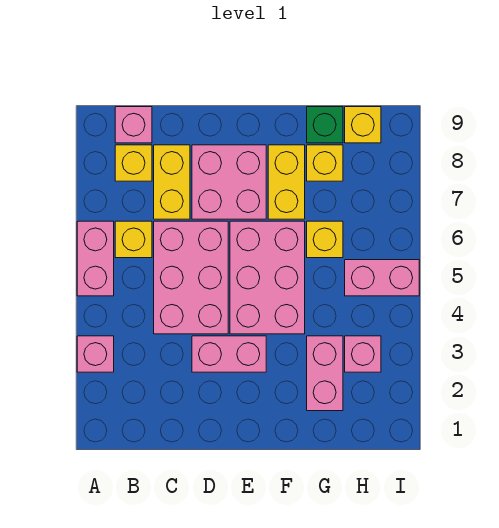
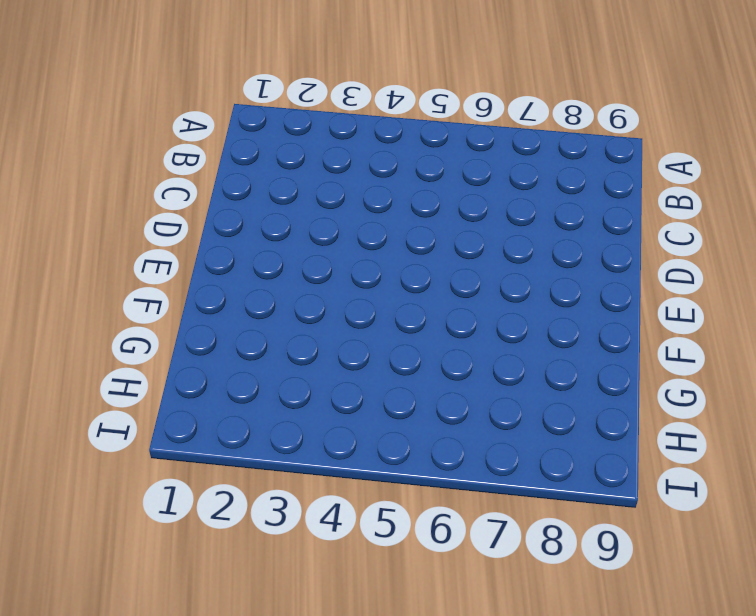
none -> pink brick A3 level 1
none -> pink brick A5:A6 level 1
none -> yellow brick B6 level 1

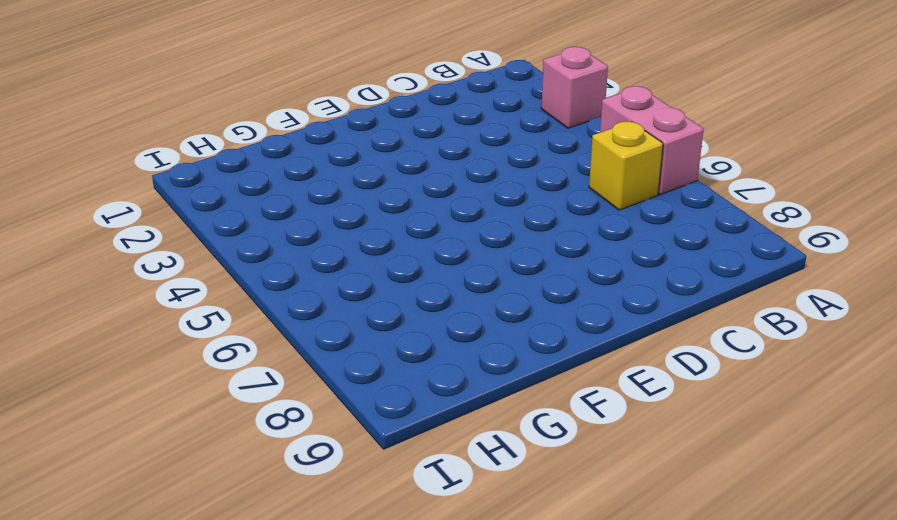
none -> yellow brick B8 level 1
none -> pink brick B9 level 1
none -> pink brick C4:D6 level 1

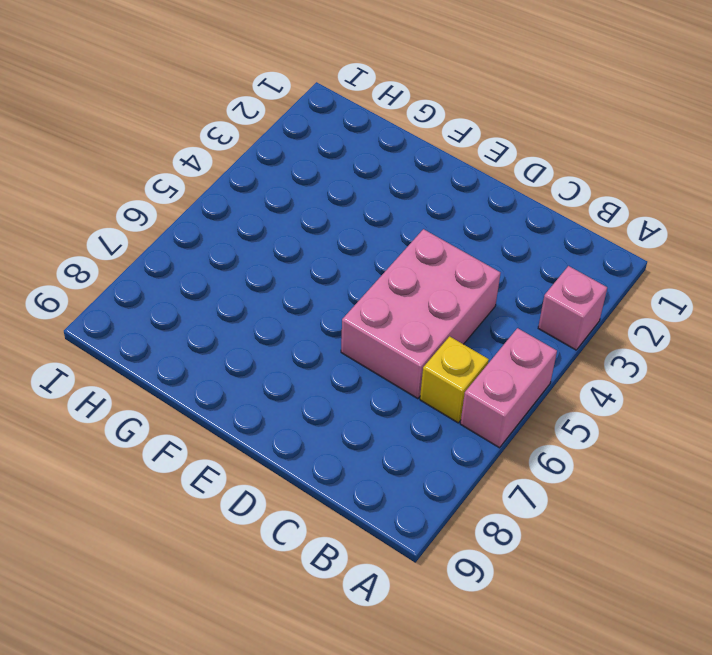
none -> yellow brick B8 level 1
none -> pink brick B9 level 1
none -> yellow brick C7:C8 level 1

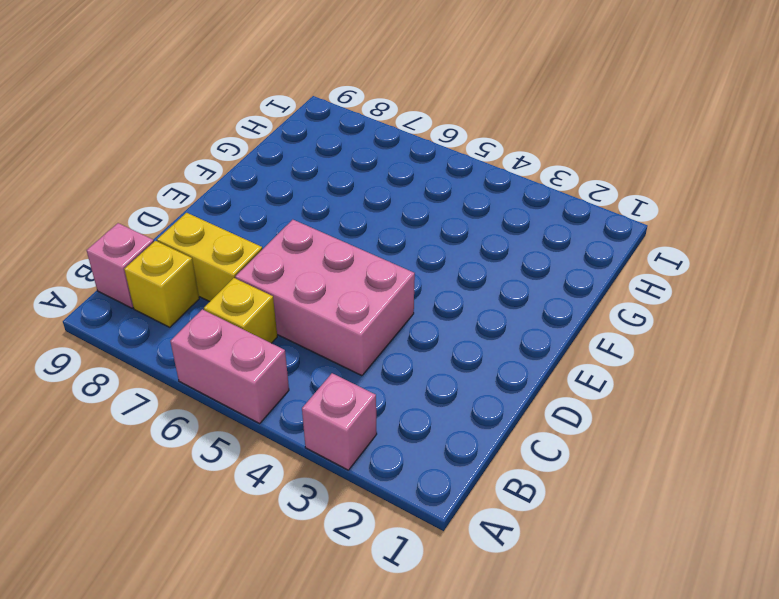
none -> pink brick D3:E3 level 1
none -> pink brick D7:E8 level 1
none -> pink brick E4:F6 level 1

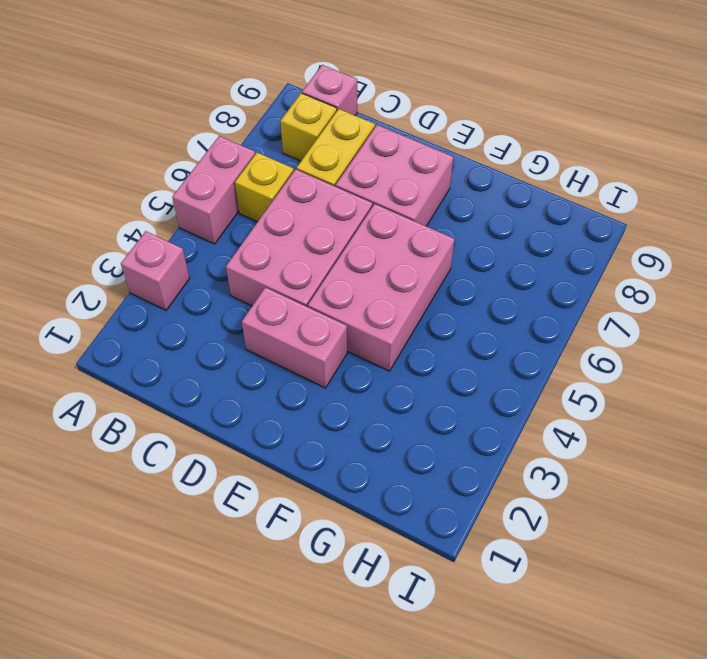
none -> yellow brick F7:F8 level 1
none -> pink brick G2:G3 level 1
none -> yellow brick G6 level 1

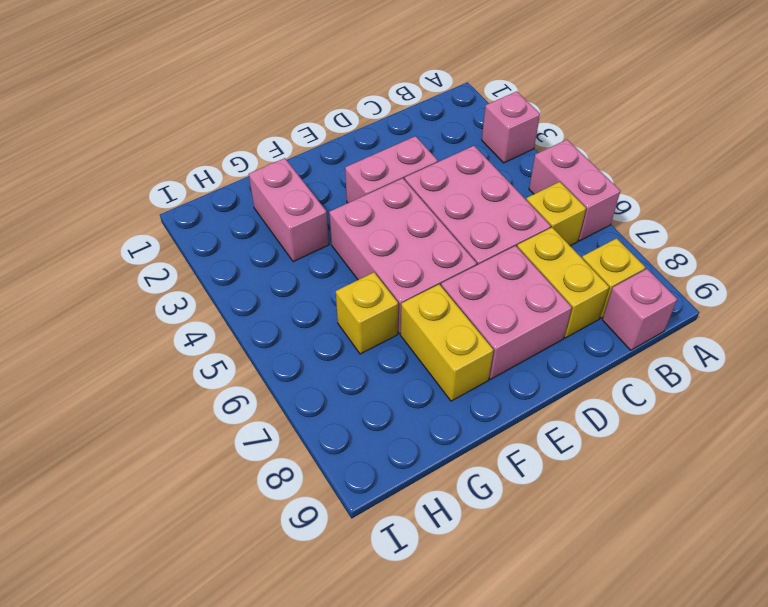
none -> yellow brick G8 level 1
none -> green brick G9 level 1
none -> pink brick H3 level 1

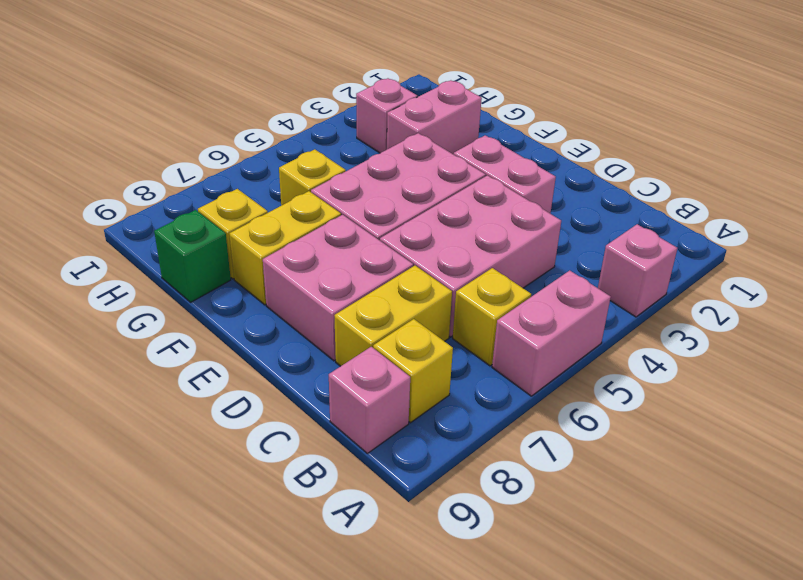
none -> pink brick H5:I5 level 1
none -> yellow brick H9 level 1

